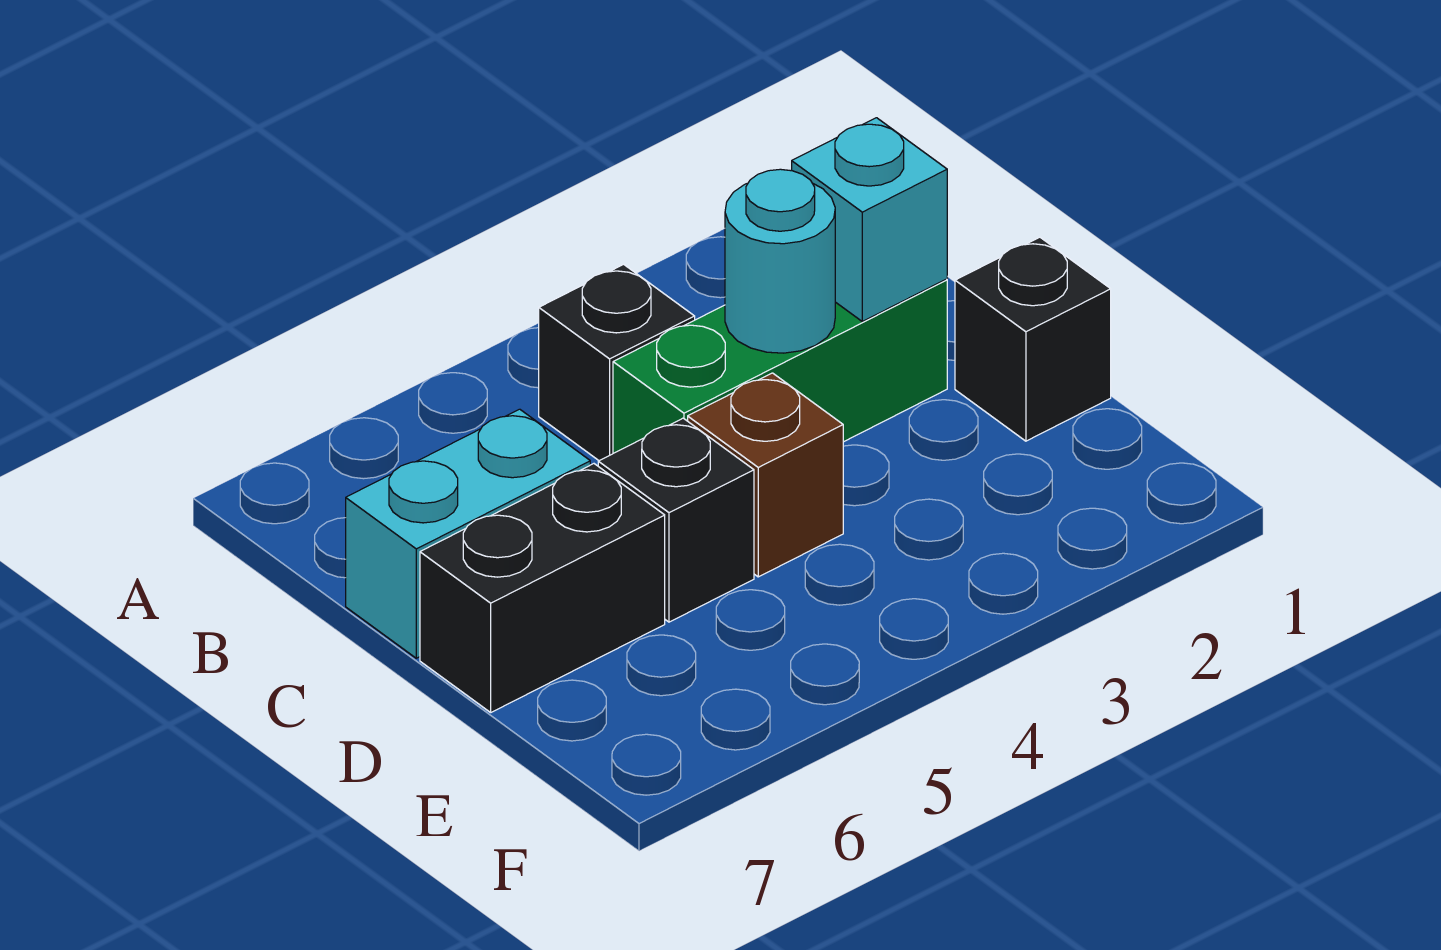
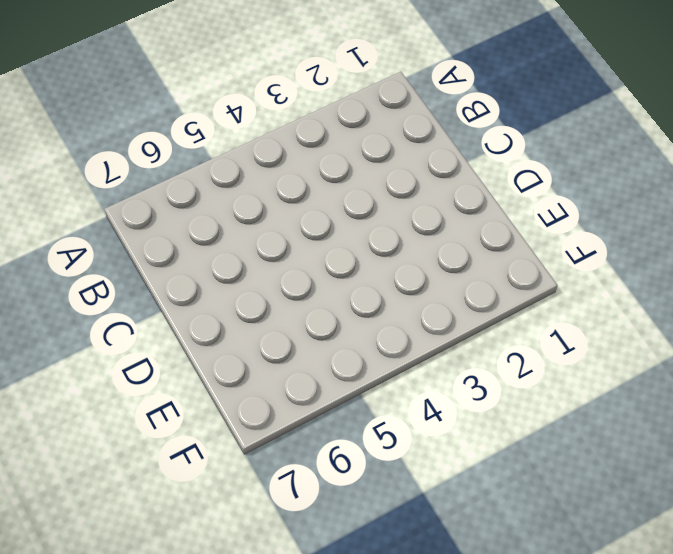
none -> black brick B4 level 1
none -> green brick C2:C4 level 1

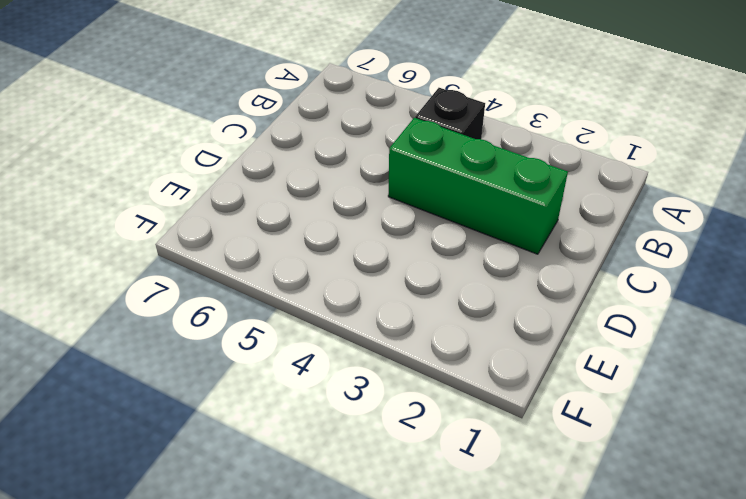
none -> cyan brick C6:C7 level 1
none -> black brick D1 level 1

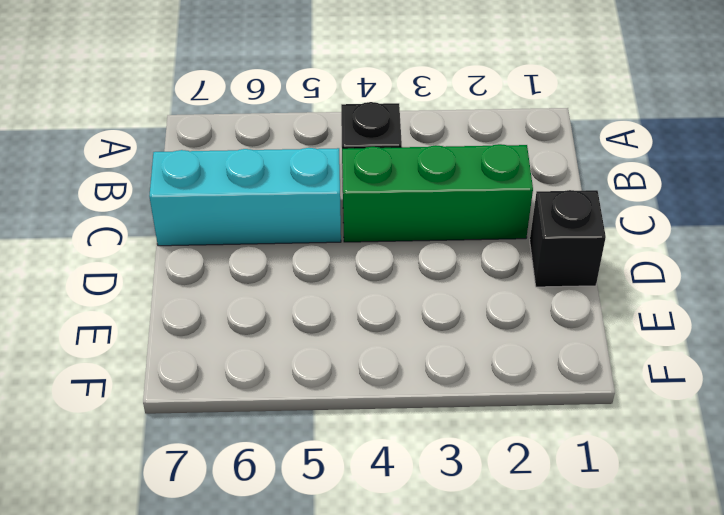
cyan brick C5:C7 level 1 -> cyan brick C6:C7 level 1
none -> brown brick D4 level 1
none -> black brick D5 level 1

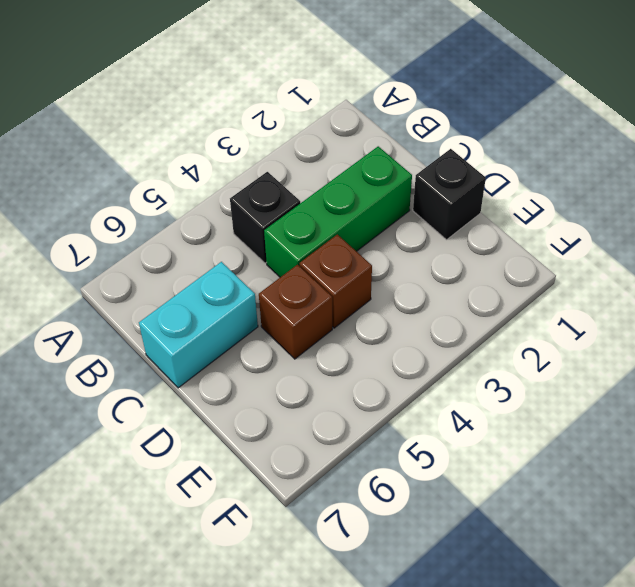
brown brick D5 level 1 -> black brick D5 level 1
none -> black brick D6:D7 level 1
none -> cyan brick C2 level 2

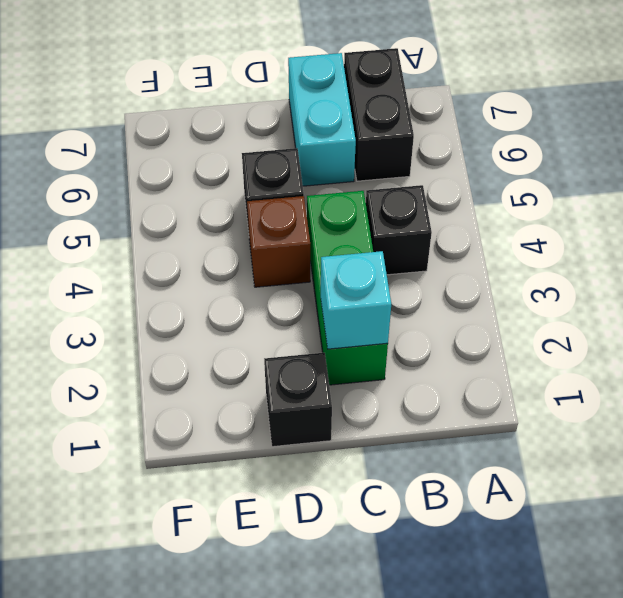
black brick B6:B7 level 1 -> black brick D6:D7 level 1
none -> cyan round brick C3 level 2

